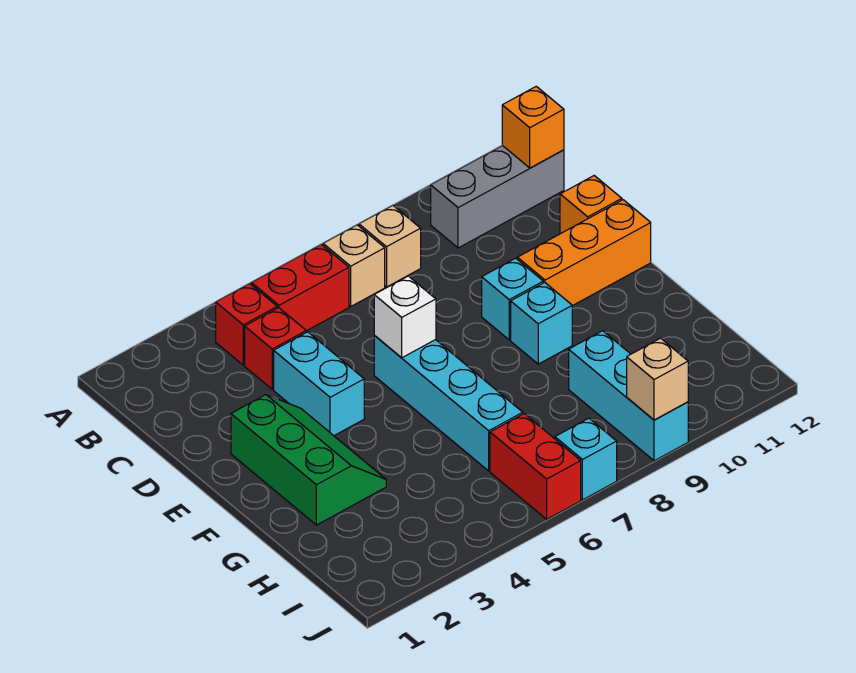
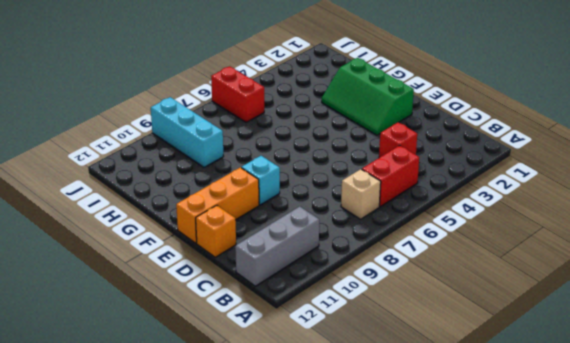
none -> red brick B4 level 1
none -> tan brick B8 level 1
none -> cyan brick D4:E4 level 1

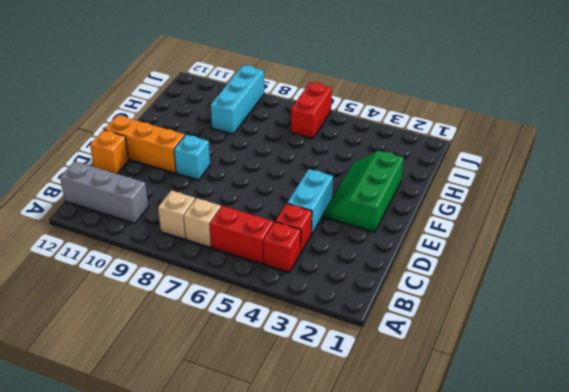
none -> cyan brick E6:H6 level 1
none -> cyan brick F9 level 1
none -> cyan brick J7 level 1

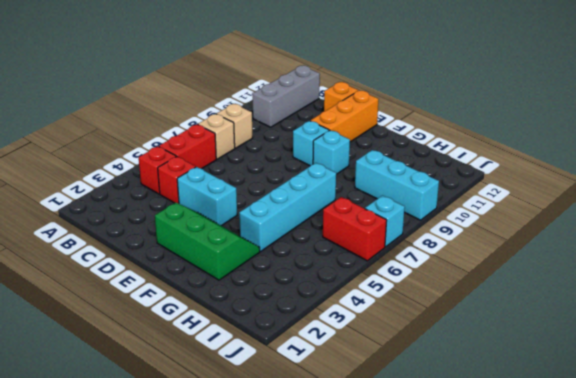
cyan brick G4:G7 level 1 -> cyan brick E6:H6 level 1
none -> orange brick B12 level 2
none -> white brick E6 level 2
none -> tan brick J9 level 2

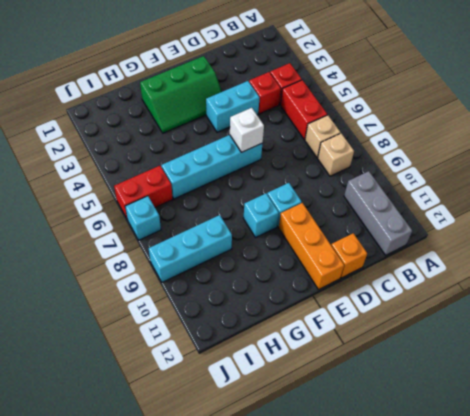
none -> orange brick B12 level 2
none -> tan brick J9 level 2

